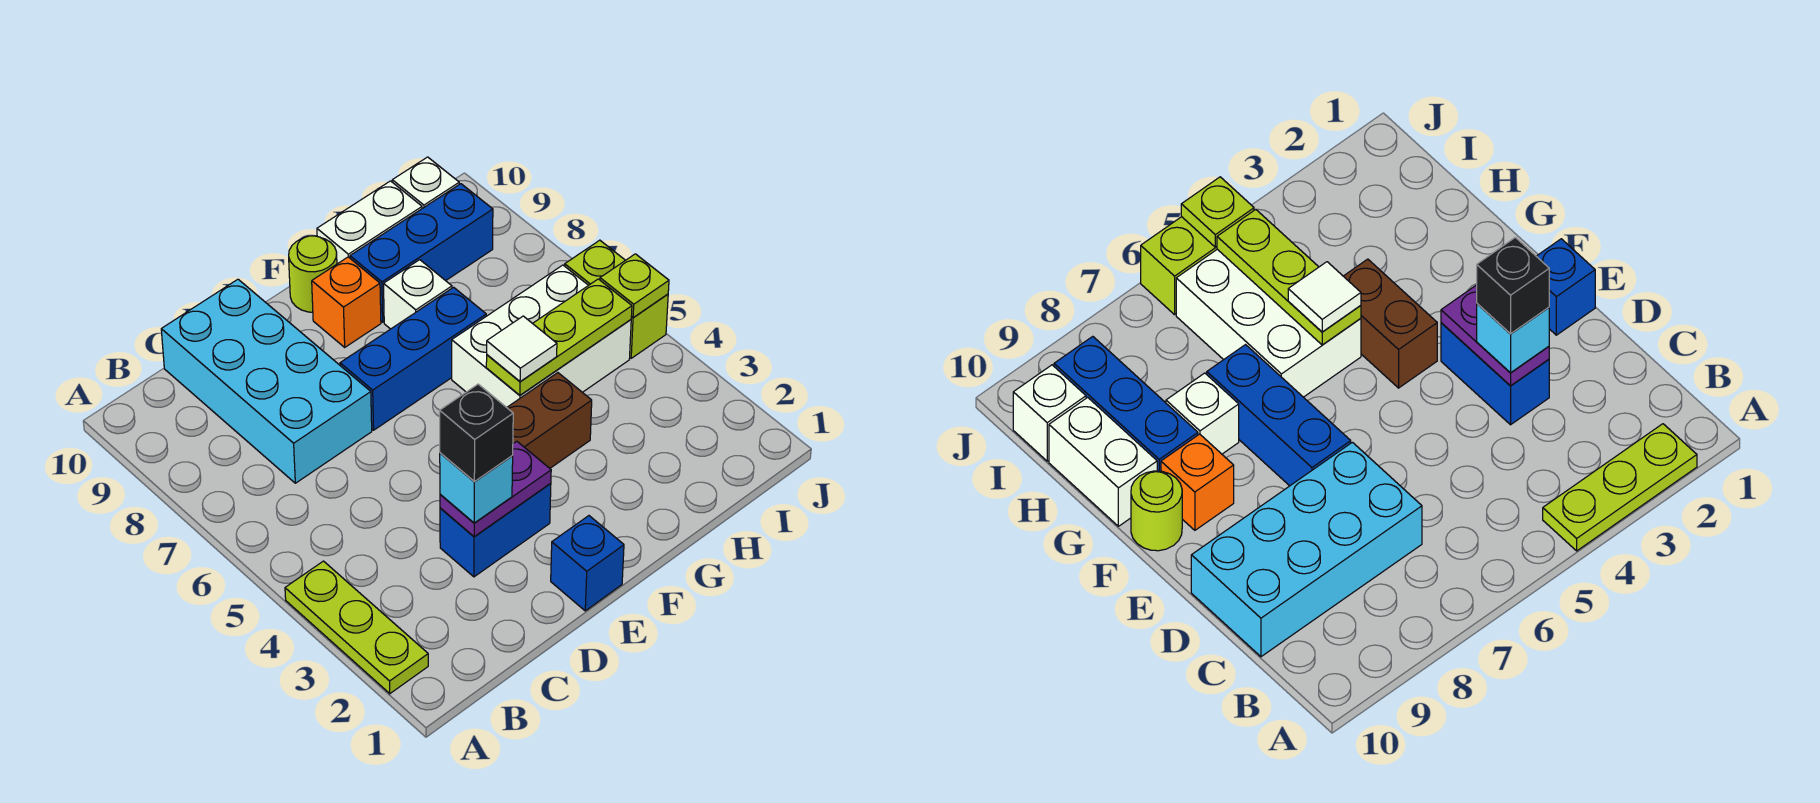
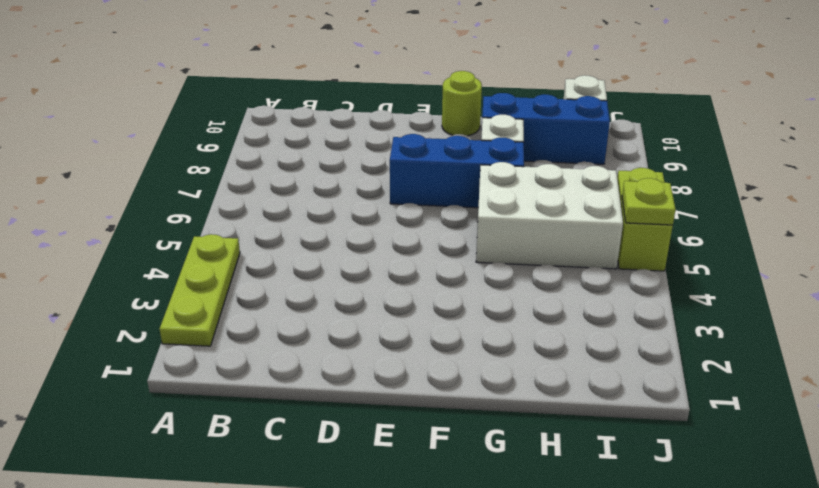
none -> cyan brick C7:D10 level 1
none -> blue brick D3:E3 level 1
none -> blue brick E1 level 1

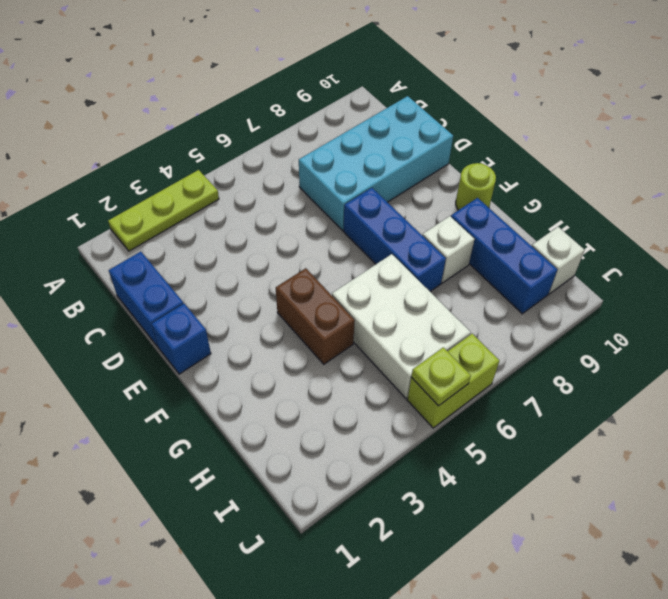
blue brick C1:D1 level 1 -> blue brick D3:E3 level 1
none -> orange brick F9 level 1
none -> white brick G10:H10 level 1
none -> purple plate D3:E3 level 2

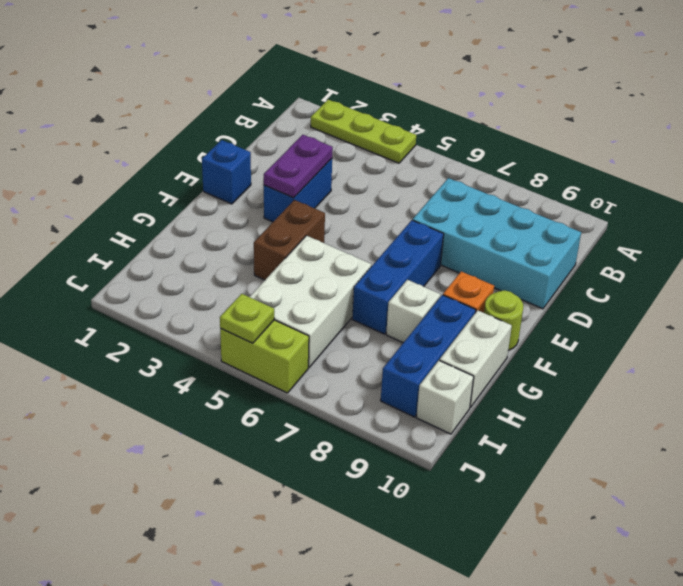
none -> lime plate G5:I5 level 2
none -> cyan brick D3 level 3
none -> white tile G5 level 3

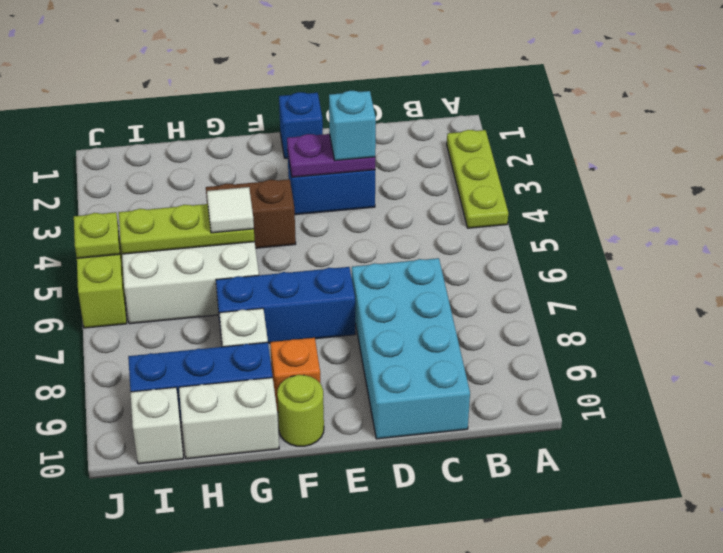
none -> black brick D3 level 4

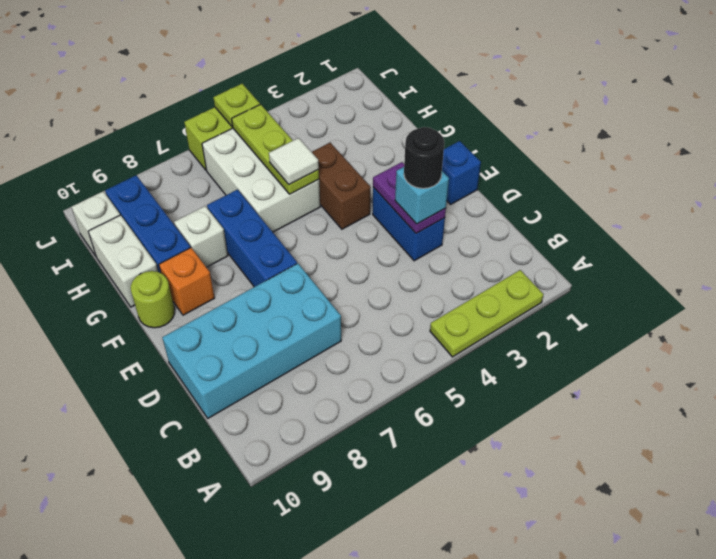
black round brick D3 level 4 -> black brick D3 level 4

